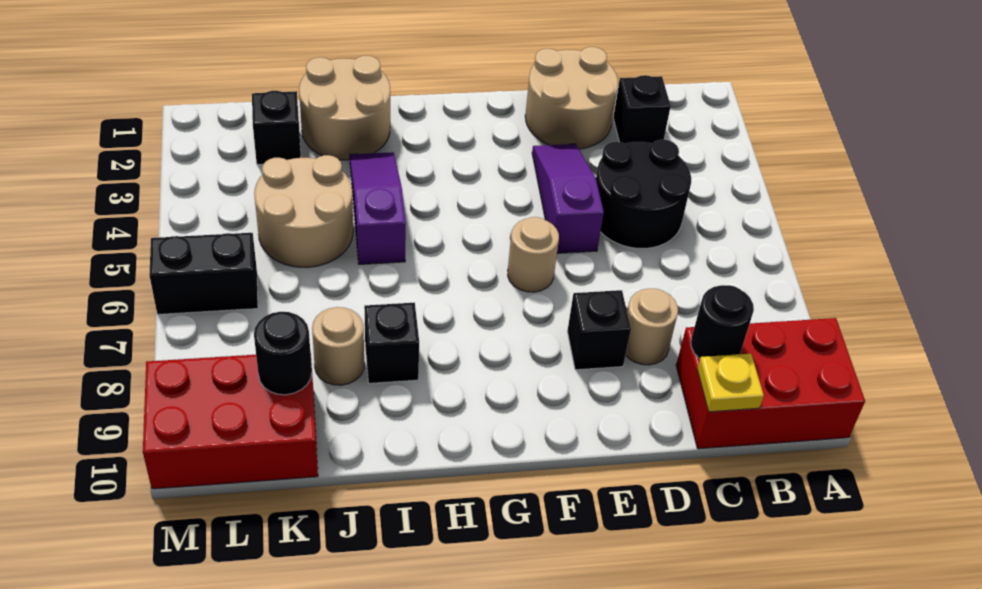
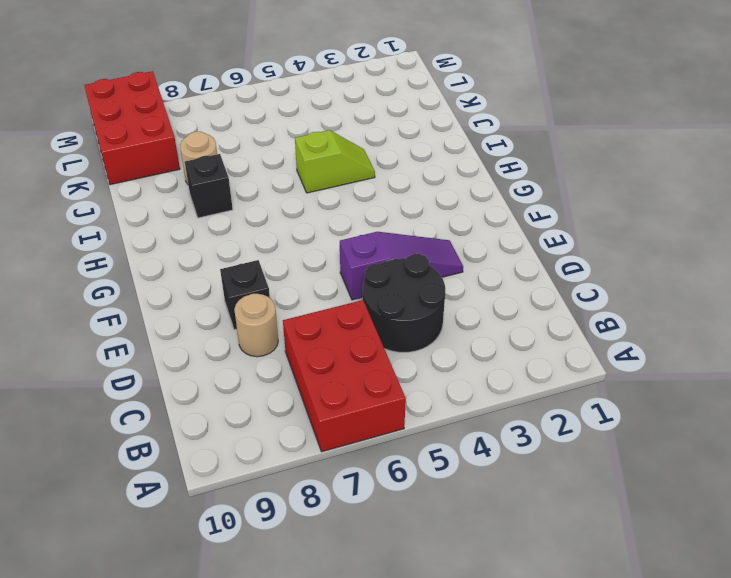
red brick A6:C7 level 1 -> red brick A9:C10 level 1
lime slope I4:I5 level 1 top 5 -> purple slope I3:I5 level 1 top 5
none -> black brick C2 level 1
none -> tan round brick D1:E2 level 1
none -> tan round brick F6 level 1

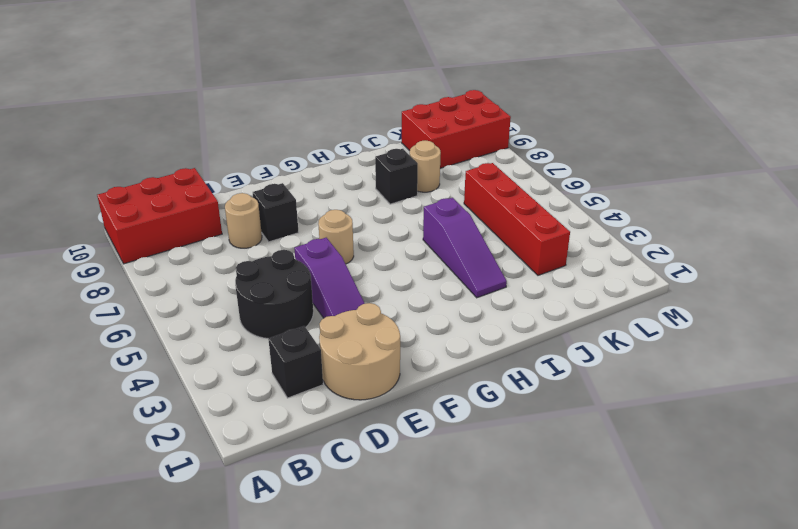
red brick K3:K6 level 1 -> tan round brick J4:K5 level 1
none -> tan round brick I1:J2 level 1
none -> black brick K2 level 1
none -> black brick L6:M6 level 1

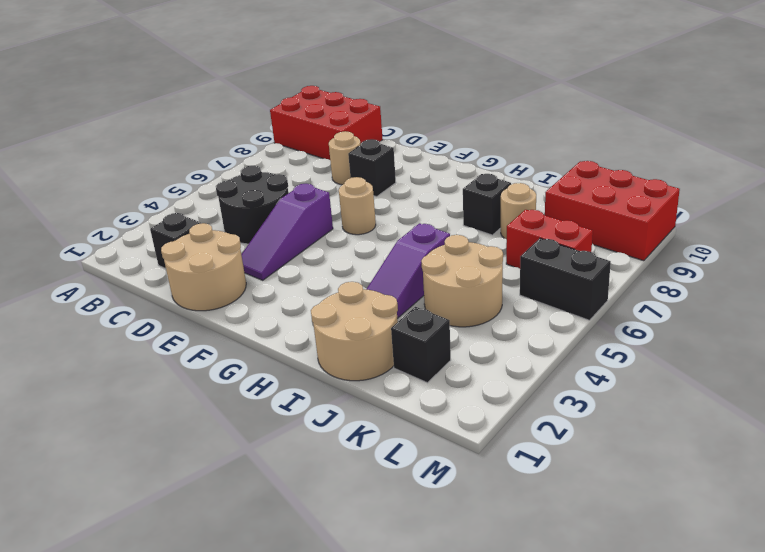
red brick K7:L7 level 1 -> none
none -> black round brick C9 level 2
none -> yellow plate C10 level 2
none -> black round brick K9 level 2

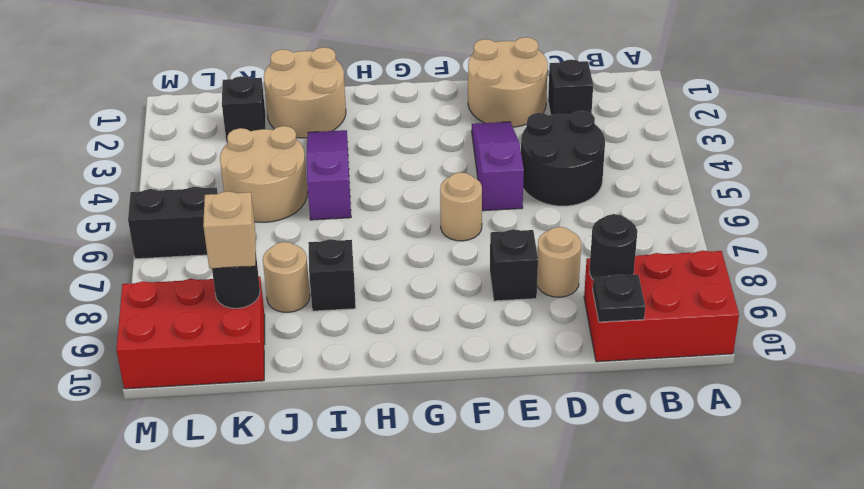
black plate C10 level 2 -> yellow plate C10 level 2
tan brick K9 level 3 -> none

